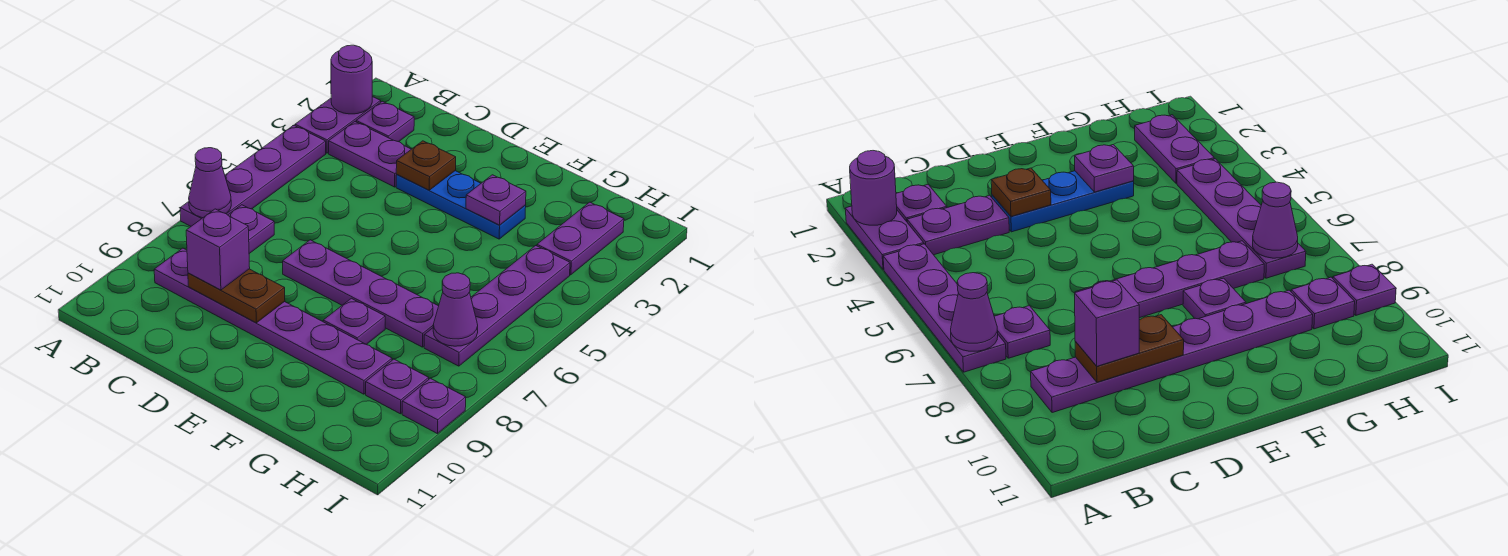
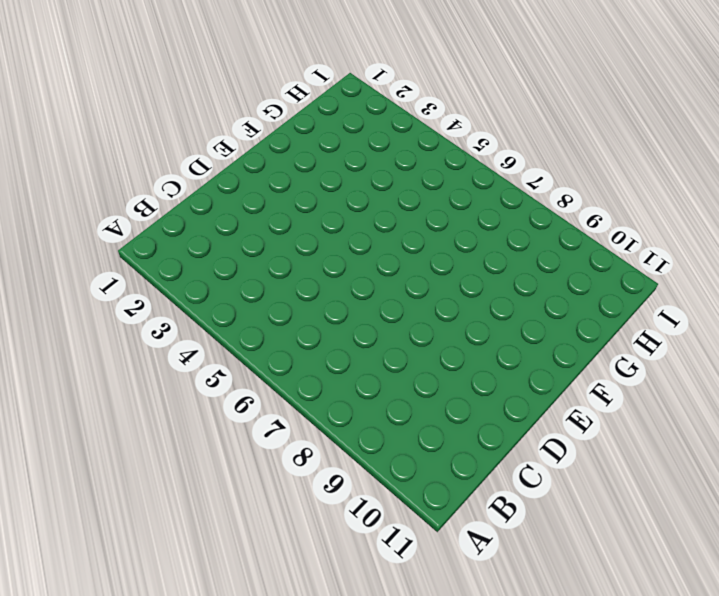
none -> purple plate A2:A3 level 1
none -> purple plate A4:A7 level 1
none -> purple plate B2 level 1

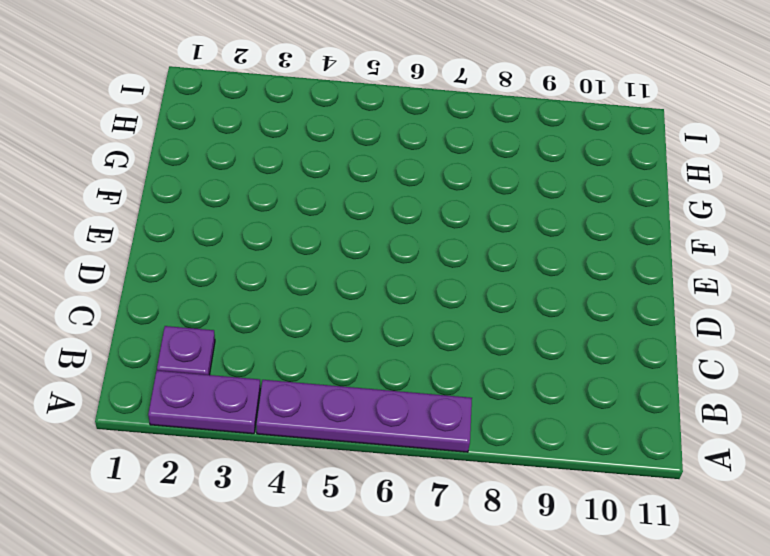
none -> purple plate B3:C3 level 1
none -> purple plate B7 level 1
none -> purple plate B9:G9 level 1

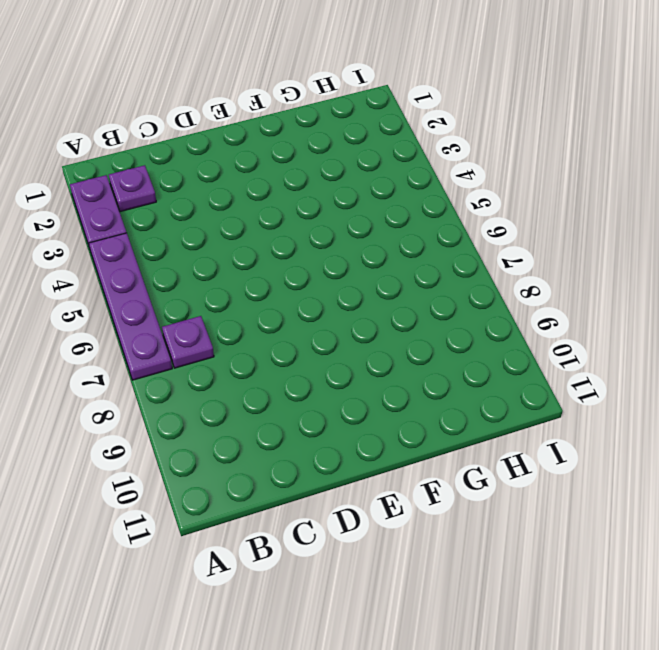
none -> purple plate B3:C3 level 1
none -> purple plate B9:G9 level 1
none -> blue plate D3:F3 level 1

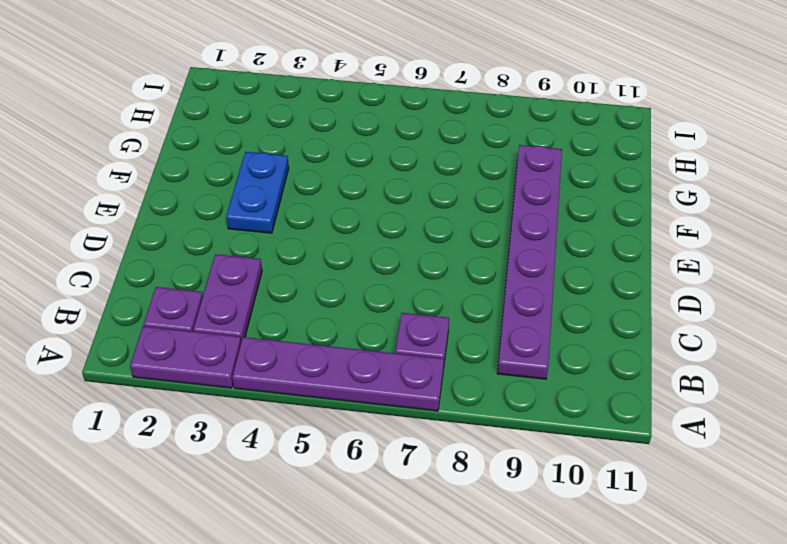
blue plate E3:F3 level 1 -> blue plate D3:F3 level 1
none -> purple plate D7:G7 level 1
none -> purple plate F8 level 1
none -> purple plate H2:H3 level 1

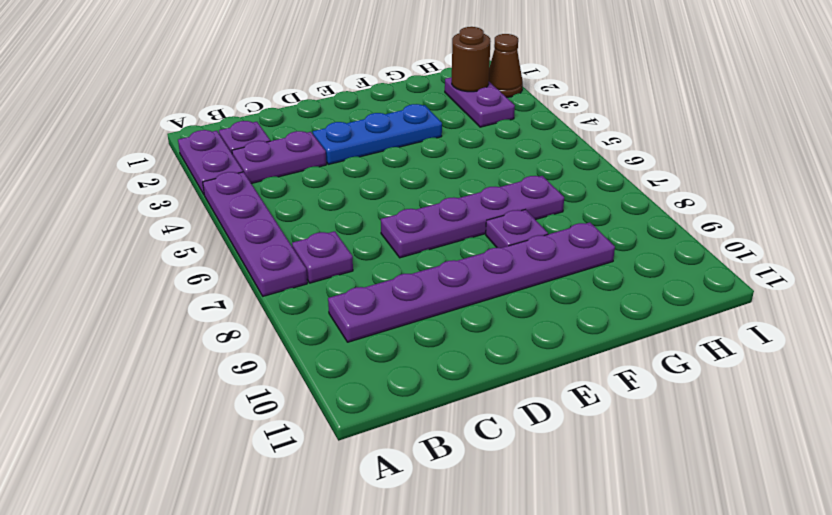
brown round brick H2 level 2 -> none
brown cone I2 level 1 -> none
none -> purple plate H4:H7 level 1
none -> purple plate H9 level 1
none -> purple plate I9 level 1

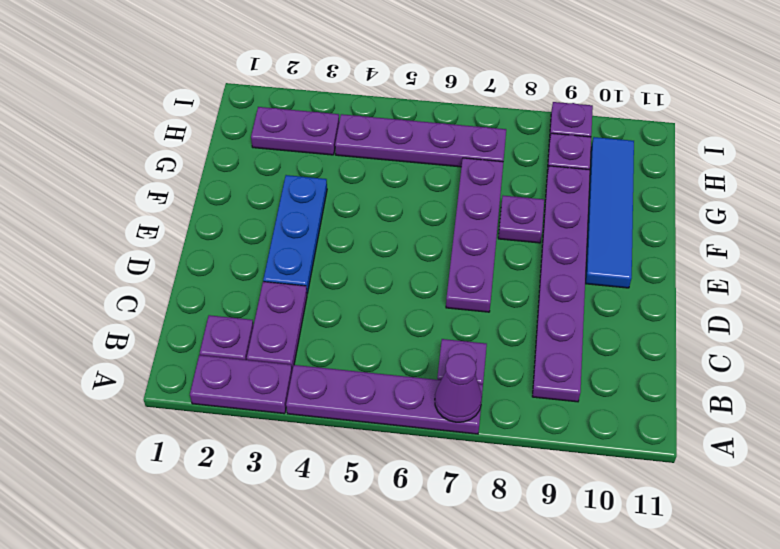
blue tile E10:H10 level 1 -> none
none -> purple round brick A2 level 2
none -> brown plate C9:D9 level 2
none -> brown plate D3 level 2

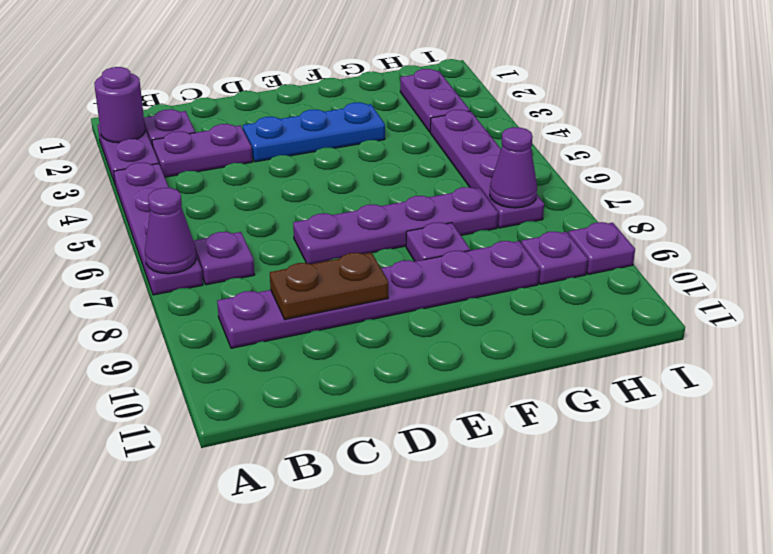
none -> brown plate D3 level 2
none -> purple plate F3 level 2
none -> purple brick C9 level 3

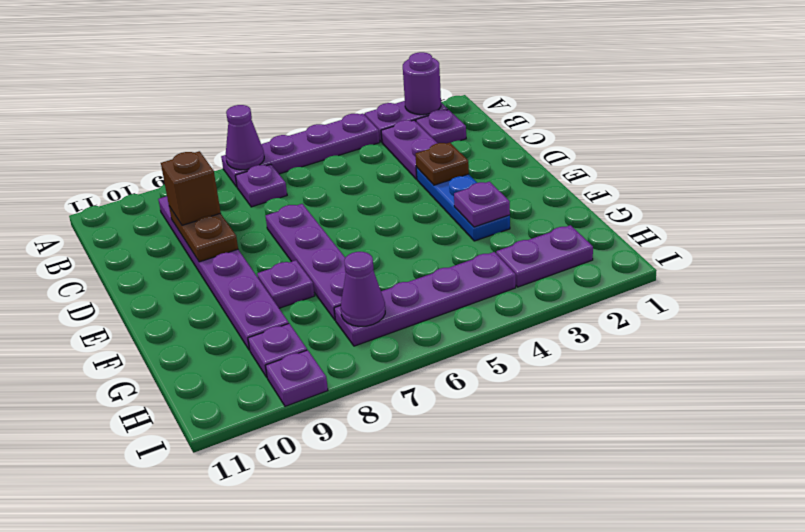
brown brick C9 level 3 -> purple brick C9 level 3

